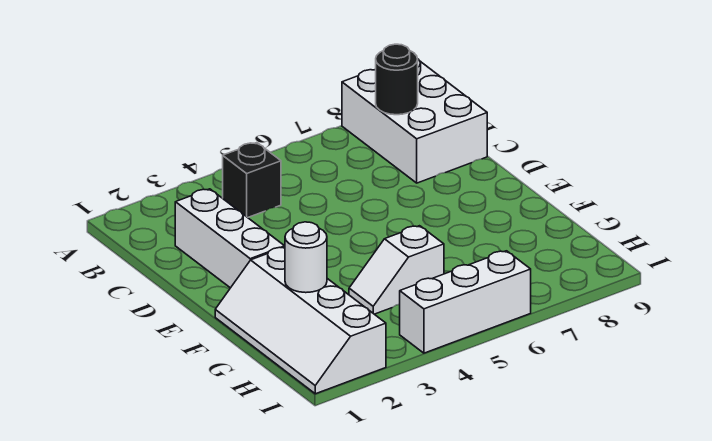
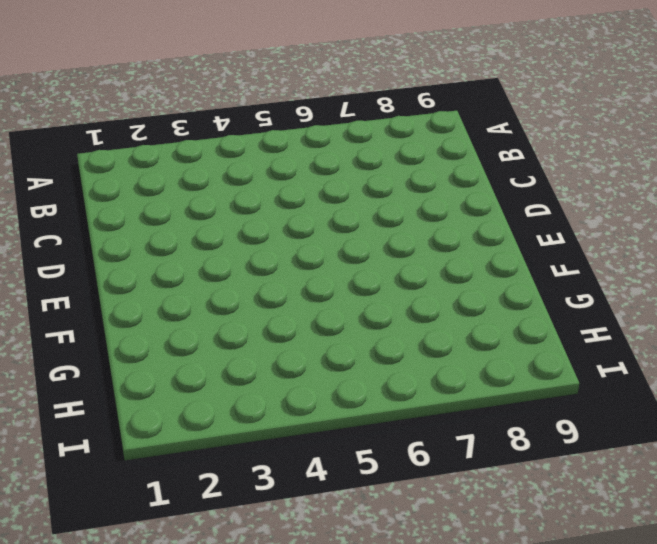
none -> white brick A8:C9 level 1
none -> black brick B4 level 1

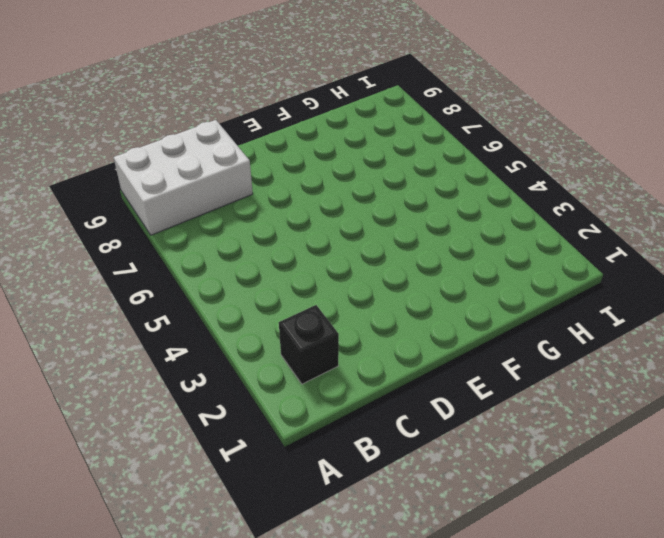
black brick B2 level 1 -> black brick B4 level 1
none -> white brick C2:E2 level 1
none -> white slope F1:I2 level 1 top 2

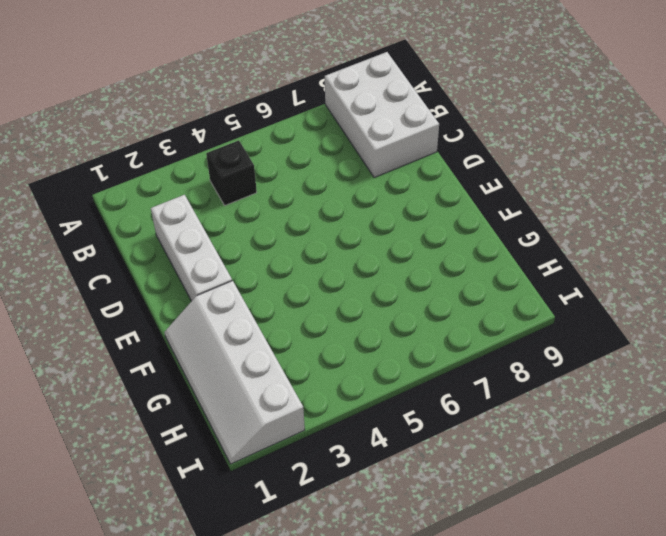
none -> white slope G4:G5 level 1 top 5
none -> white brick I4:I6 level 1

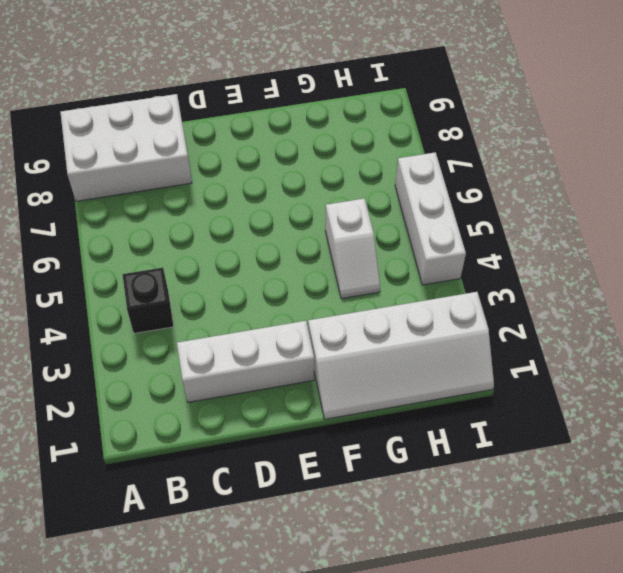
none -> black round brick B8 level 2
none -> white round brick G2 level 2

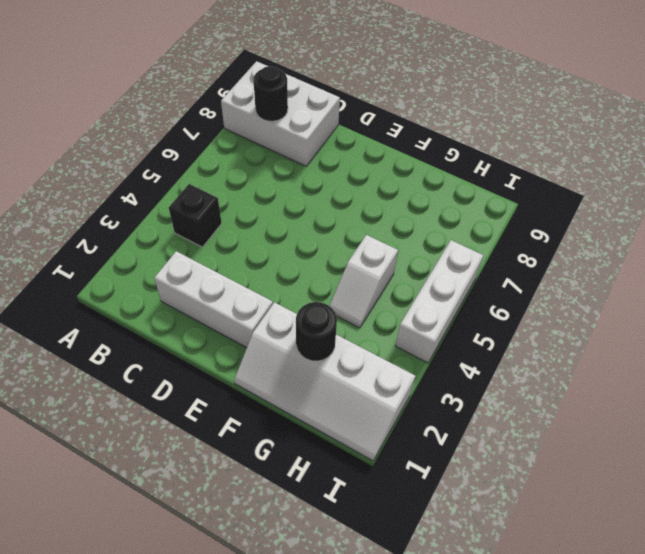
black round brick G2 level 2 -> white round brick G2 level 2

